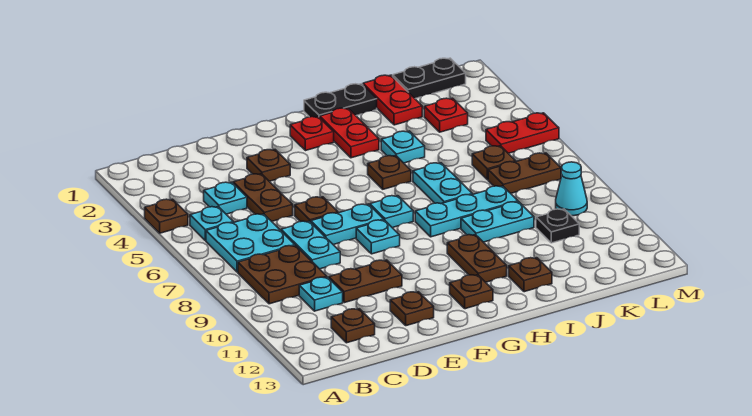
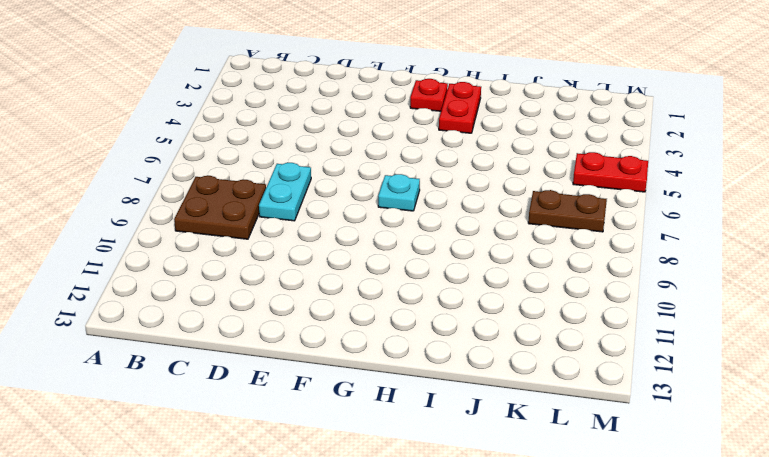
none -> brown plate A4 level 1
none -> cyan plate B5 level 1
none -> cyan plate B6:C7 level 1
none -> cyan plate C4 level 1

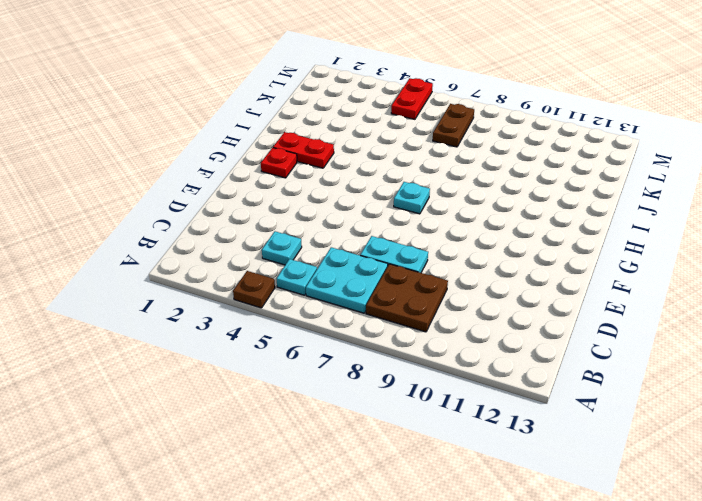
none -> cyan plate C10 level 1
none -> brown plate C12 level 1
none -> brown plate D4:D5 level 1
none -> brown plate D10:E10 level 1

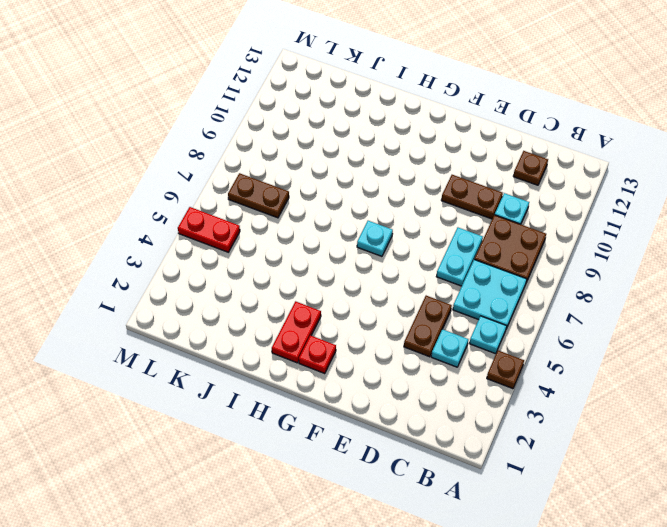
none -> brown plate E3 level 1
none -> brown plate E6 level 1
none -> cyan plate E7:F7 level 1
none -> brown plate E12 level 1

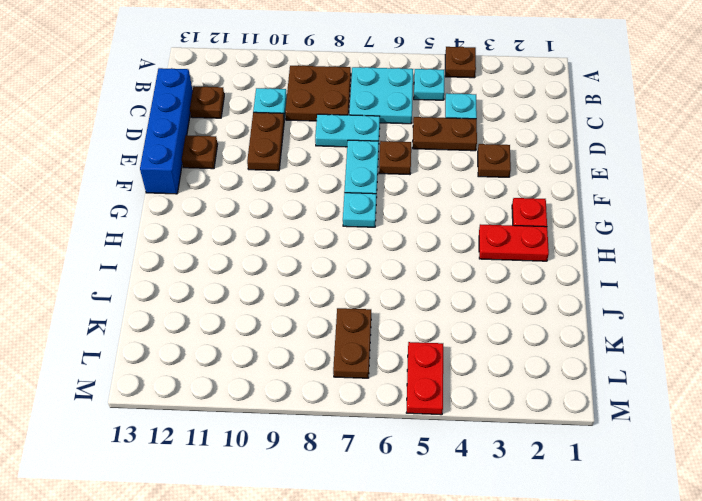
blue brick C13:F13 level 1 -> none
none -> cyan plate F8 level 1
none -> brown plate G12 level 1
none -> black plate H1:I1 level 1
none -> brown plate H5 level 1

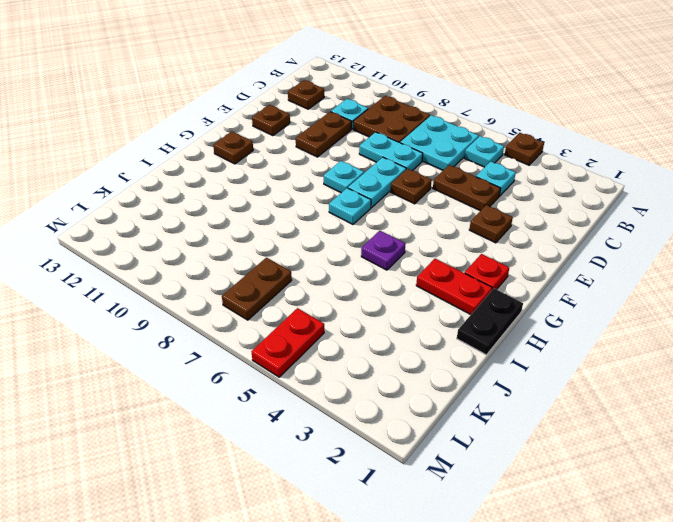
purple plate H5 level 1 -> brown plate H5 level 1
none -> cyan plate H8:J8 level 1
none -> brown plate H10:H11 level 1
none -> cyan plate I4 level 1
none -> cyan plate I6:I7 level 1

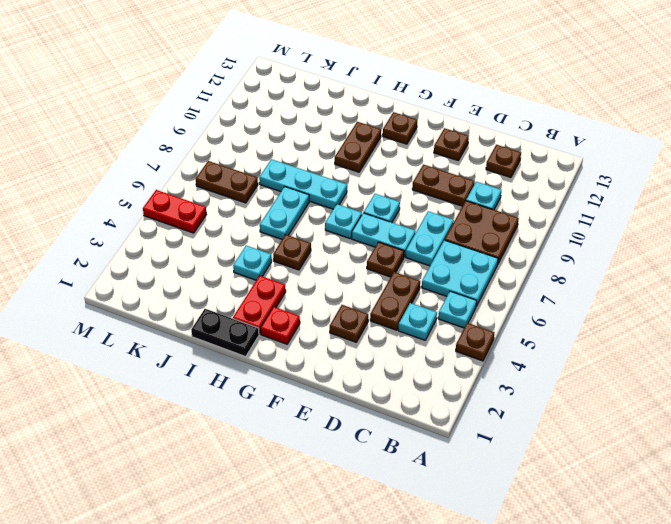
none -> cyan plate I9:J9 level 1
none -> brown plate I12 level 1
none -> red plate J1:J2 level 1
none -> black plate K1:L1 level 1

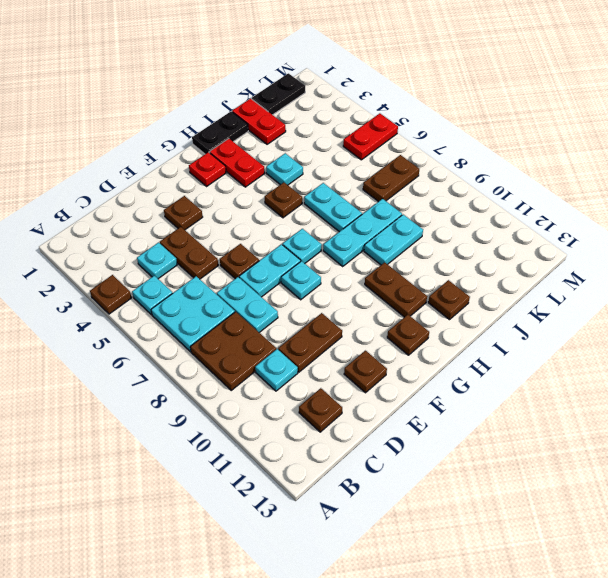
none -> red plate K3 level 1
none -> brown plate K6 level 1
none -> black plate K10 level 1
none -> cyan cone L9 level 1

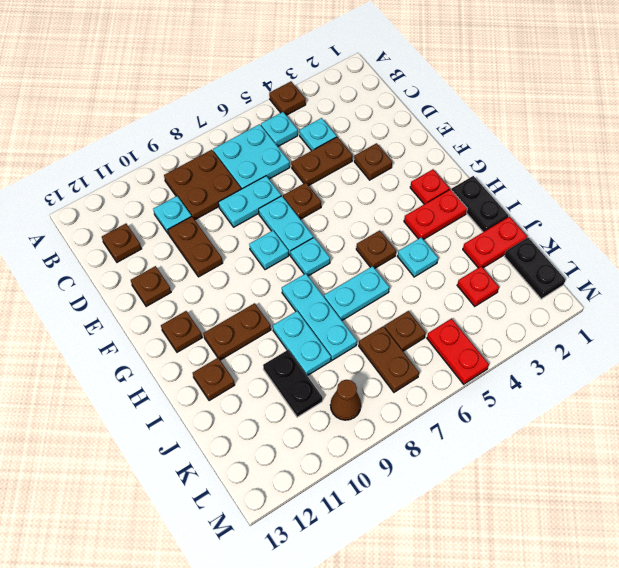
black plate J10:K10 level 1 -> black plate K10 level 1
brown cone L9 level 1 -> cyan cone L9 level 1

